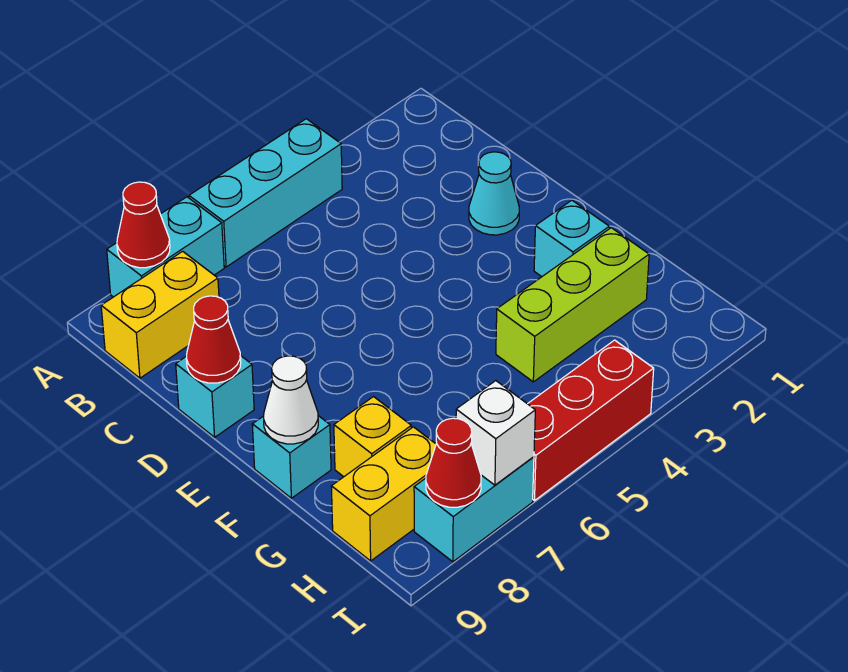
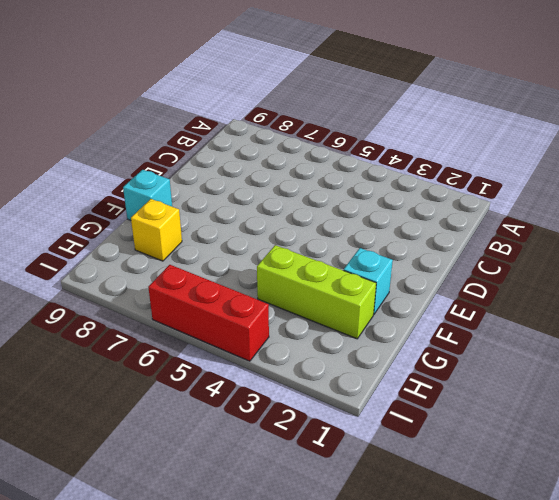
none -> cyan brick A4:A6 level 1
none -> cyan brick A7:A8 level 1
none -> yellow brick B8:B9 level 1

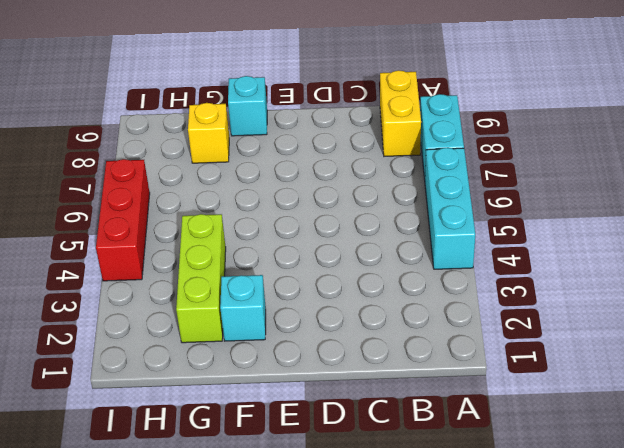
none -> cyan cone D2 level 1
none -> cyan brick D9 level 1
none -> yellow brick H8:H9 level 1

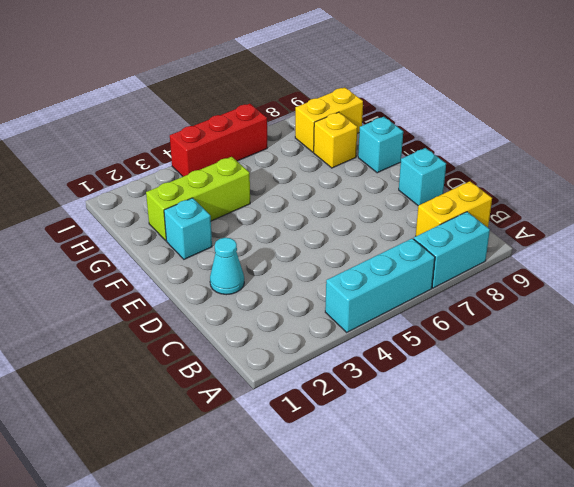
none -> cyan brick I7:I8 level 1
none -> red cone A8 level 2
none -> red cone D9 level 2

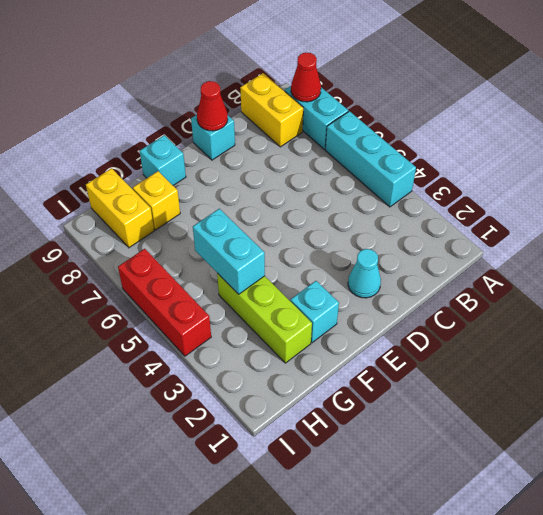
cyan brick G4:G5 level 2 -> cyan brick I7:I8 level 1
none -> white cone F9 level 2
none -> white brick I7 level 2
none -> red cone I8 level 2

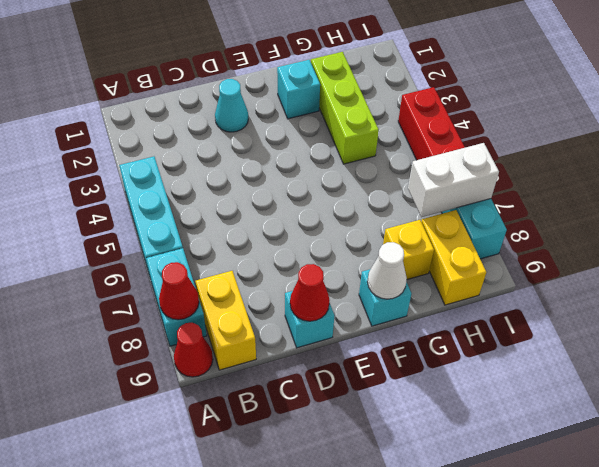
red cone A9 level 1 -> red cone I8 level 2
white brick H7:I7 level 2 -> white brick I7 level 2

